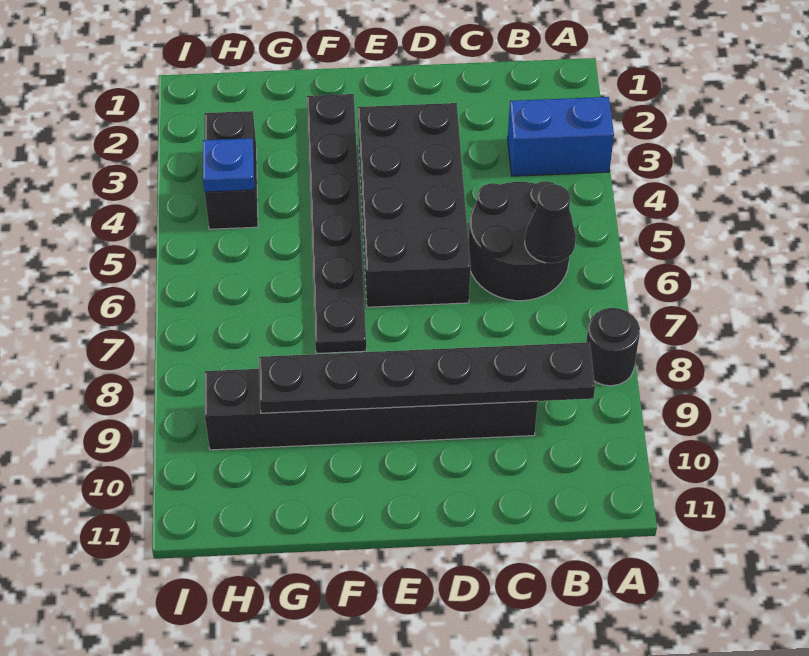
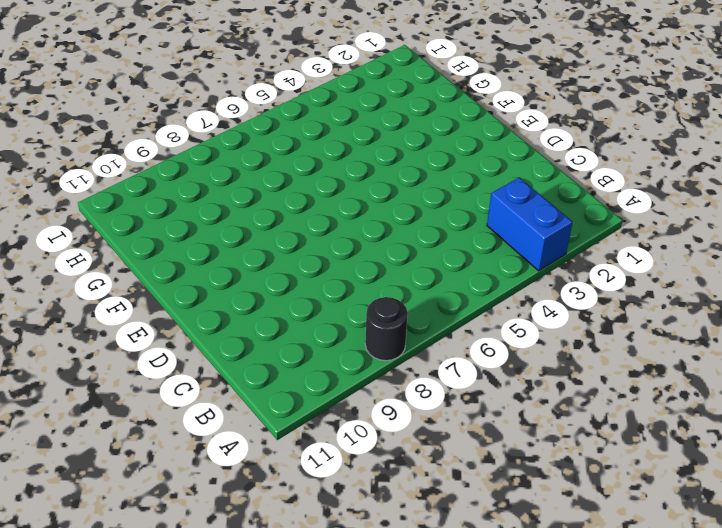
none -> black round brick B5:C6 level 1
none -> black brick C9:H9 level 1

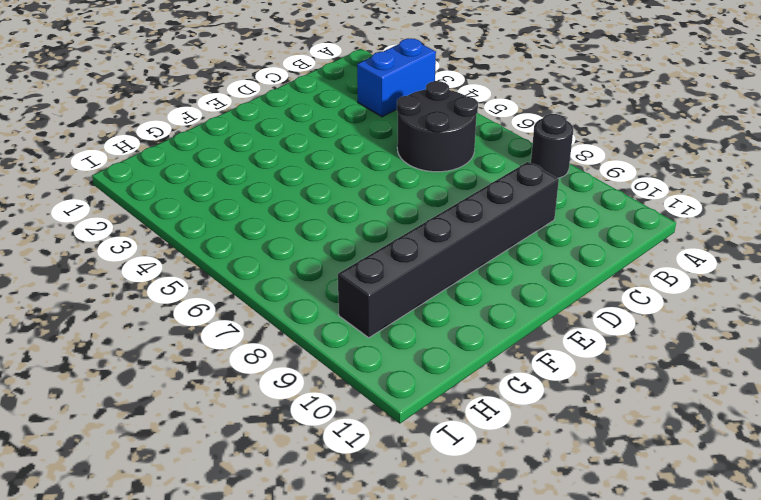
none -> black brick D3:E6 level 1
none -> black plate F2:F7 level 1

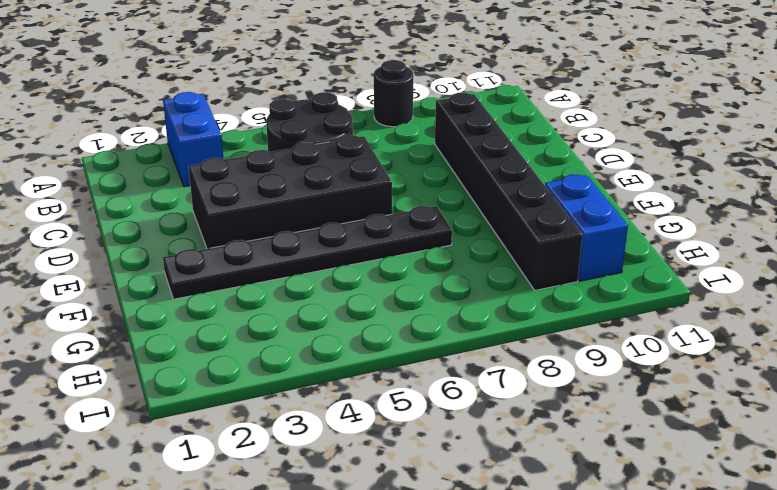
blue brick G10:H10 level 1 -> none
none -> black brick H3:H4 level 1
none -> black cone B6 level 2

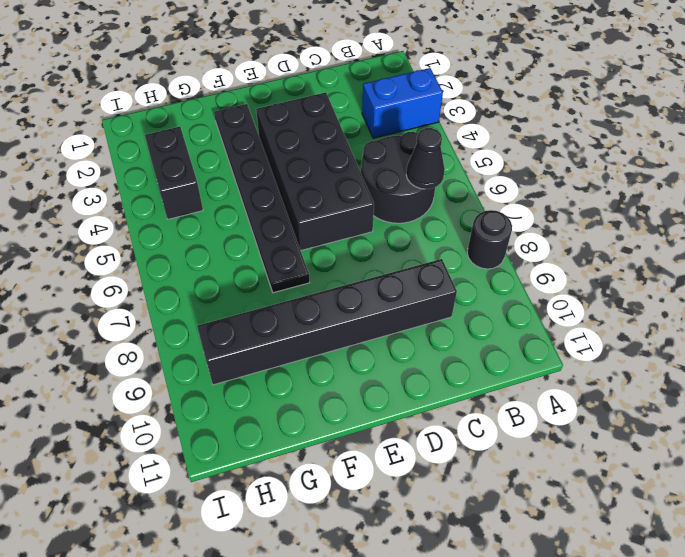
none -> black plate B9:G9 level 2
none -> blue plate H4 level 2

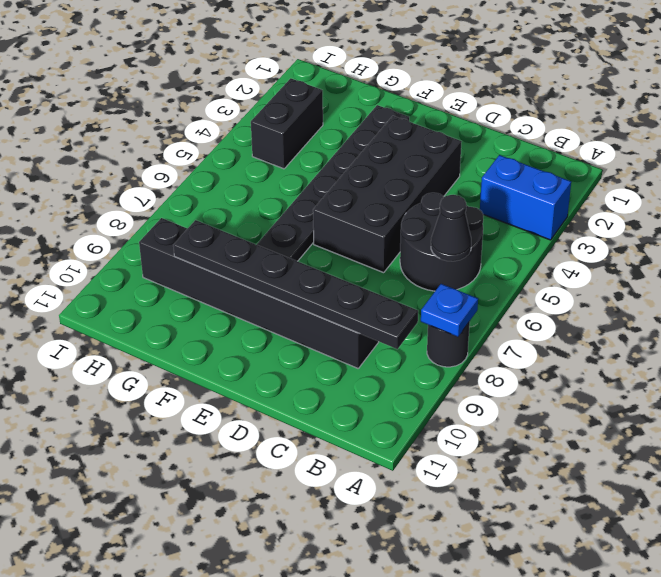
blue plate A8 level 2 -> blue plate H4 level 2

